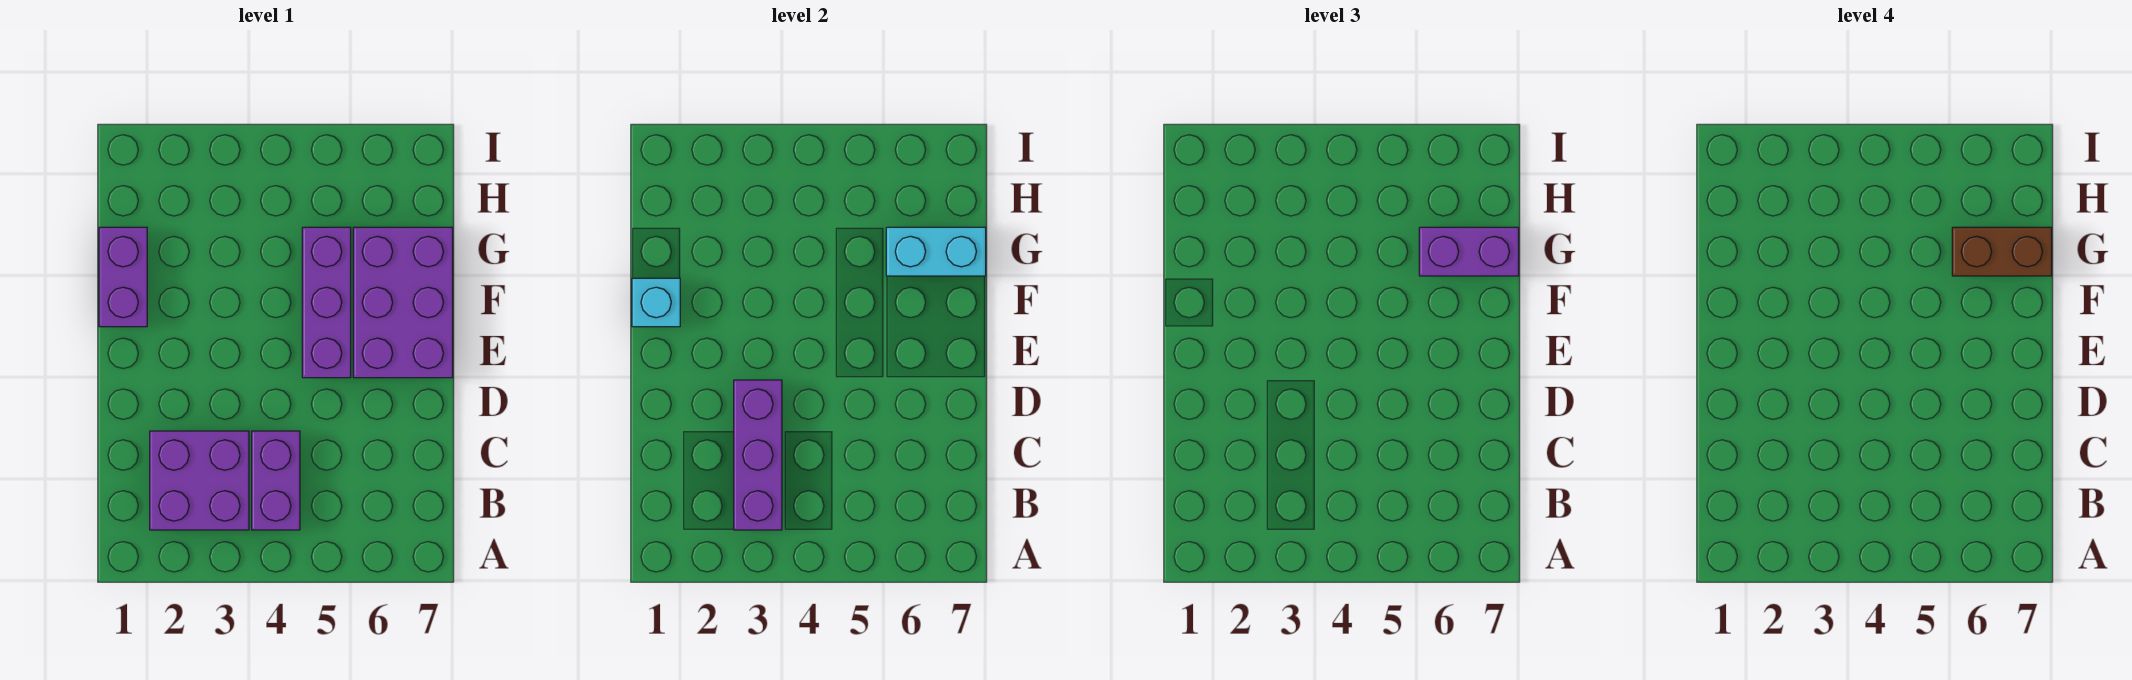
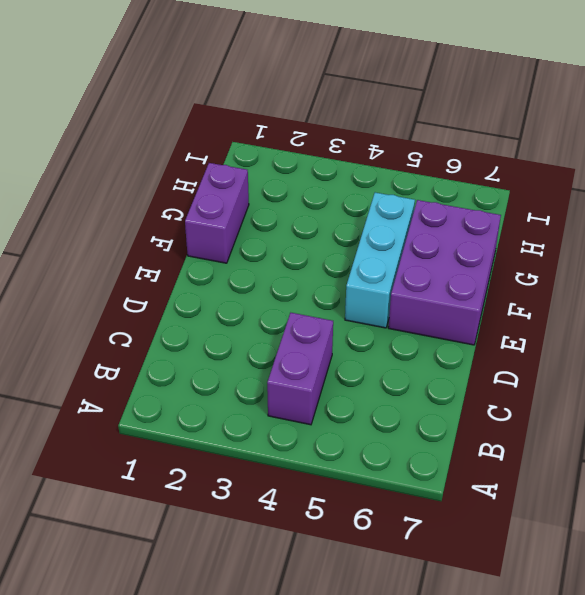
cyan brick E5:G5 level 1 -> purple brick E5:G5 level 1
none -> purple brick B2:C3 level 1
none -> purple brick B3:D3 level 2

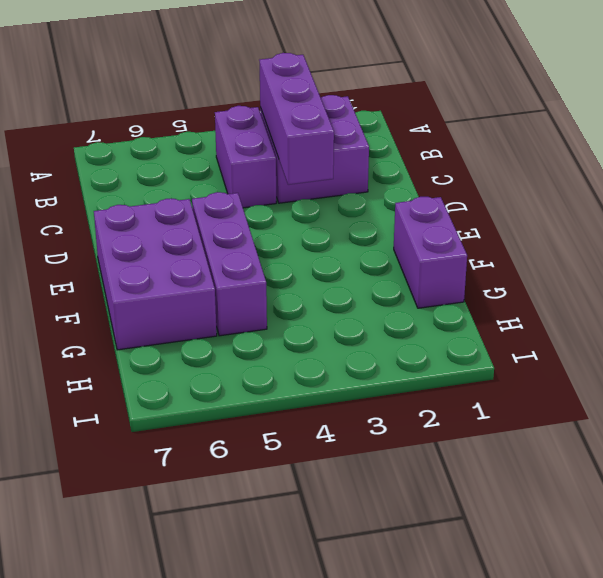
none -> cyan brick F1 level 2
none -> cyan brick G6:G7 level 2

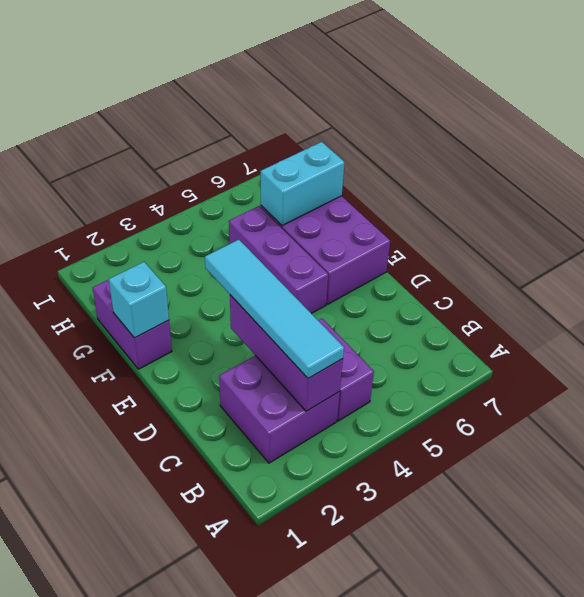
cyan tile B3:E3 level 3 -> none
none -> purple brick G6:G7 level 3
none -> brown brick G6:G7 level 4

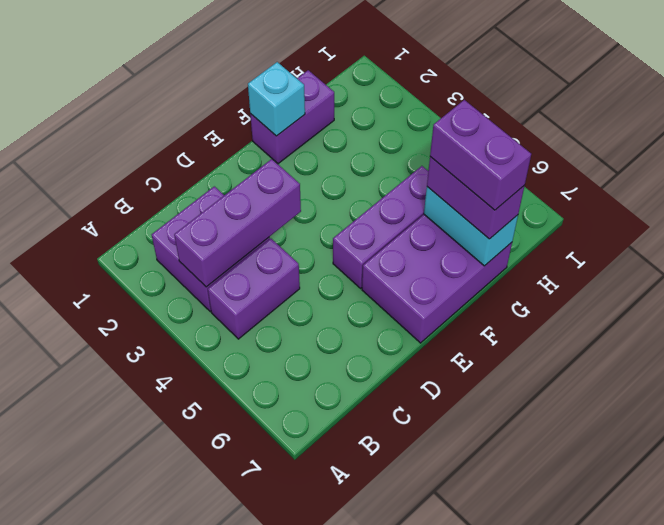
purple brick G6:G7 level 4 -> brown brick G6:G7 level 4

